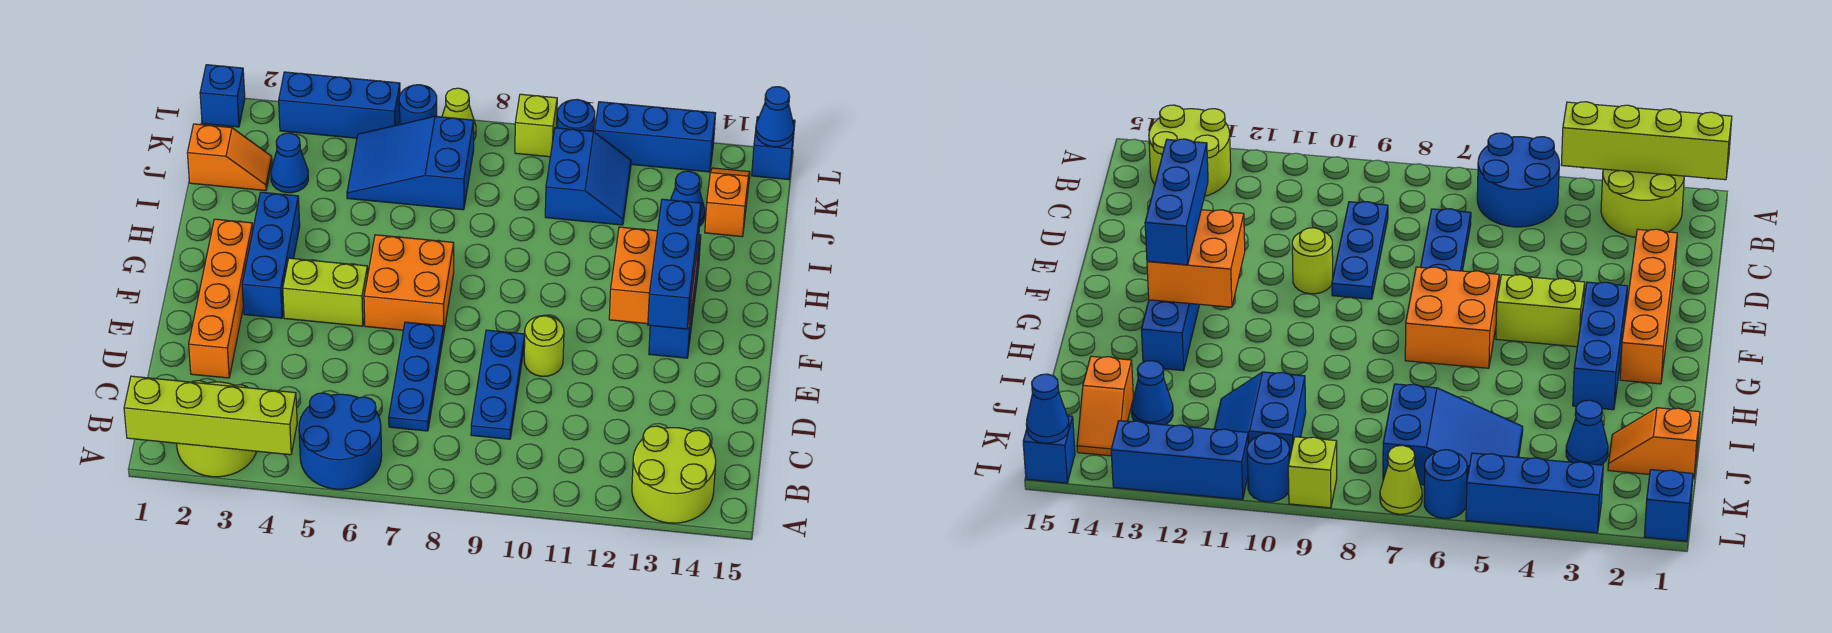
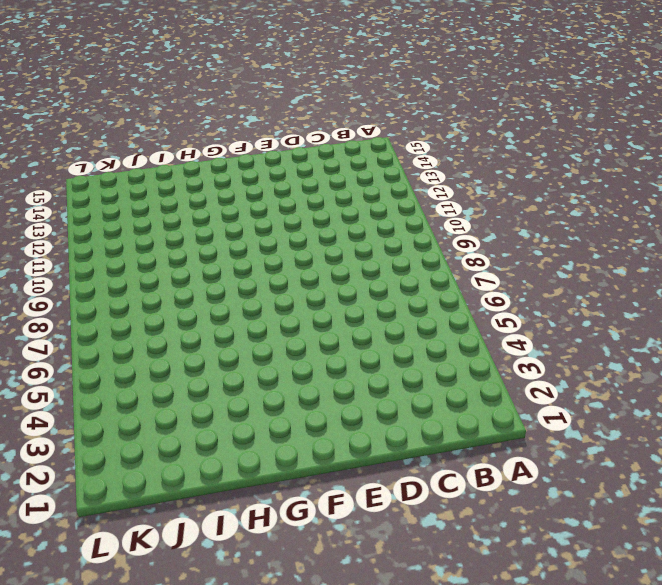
none -> lime round brick A2:B3 level 1
none -> blue round brick A5:B6 level 1
none -> lime round brick A13:B14 level 1

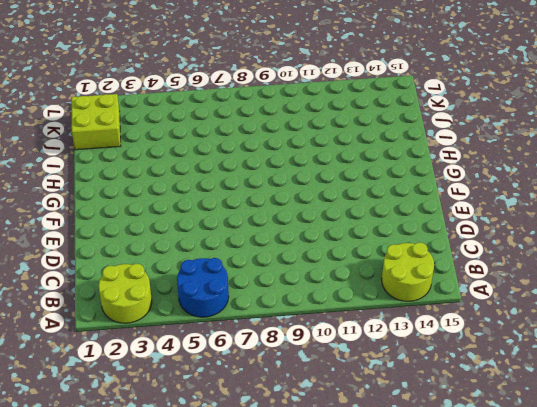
lime brick J1:K2 level 1 -> orange slope J1:J2 level 1 top 1
none -> blue plate C7:E7 level 1
none -> blue plate C9:E9 level 1
none -> orange brick D2:G2 level 1

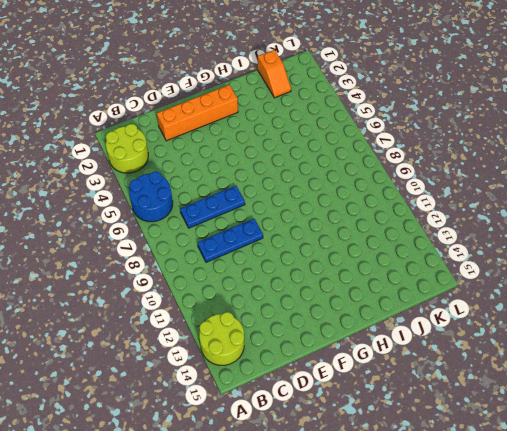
none -> lime round brick E10 level 1
none -> blue brick F3:H3 level 1
none -> lime brick F4:F5 level 1

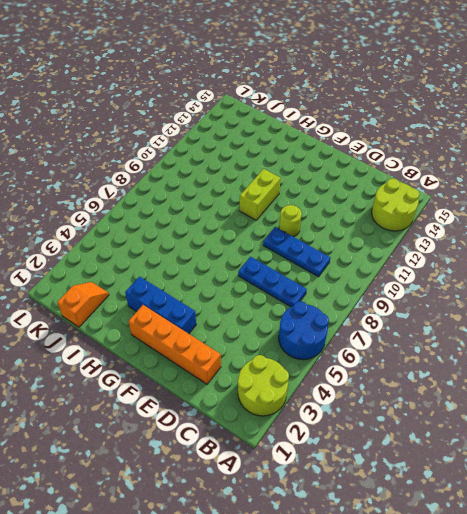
lime brick G10:G11 level 1 -> lime brick F4:F5 level 1
none -> orange brick F6:G7 level 1
none -> blue brick F13:H13 level 1
none -> blue cone J3 level 1

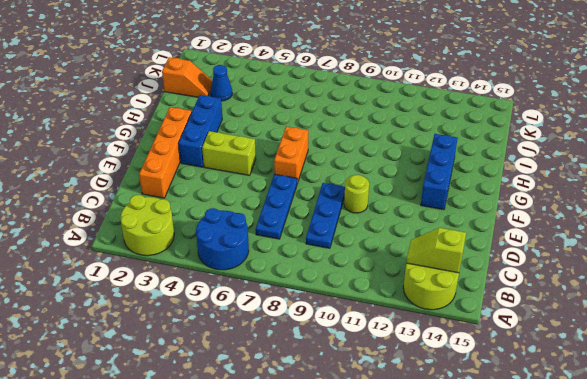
lime slope B13:B14 level 2 top 14 -> none
orange brick F7:G7 level 1 -> orange brick F6:G7 level 1
none -> blue slope J5:K7 level 1 top 7
none -> blue slope J10:K11 level 1 top 10
none -> blue cone J13 level 1

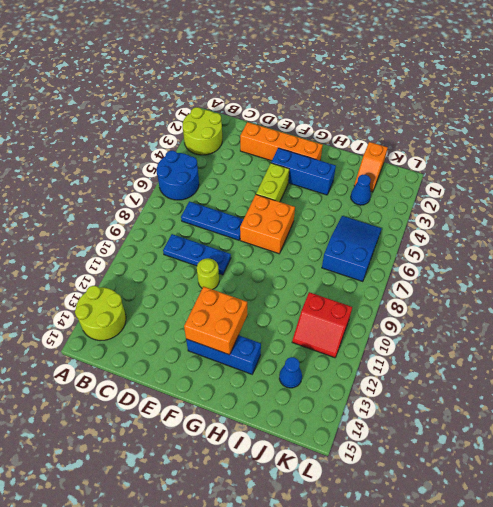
red slope J10:K11 level 1 top 10 -> blue slope J10:K11 level 1 top 10
none -> orange slope J14:K14 level 1 top J
none -> blue brick L1 level 1
none -> blue brick L3:L5 level 1

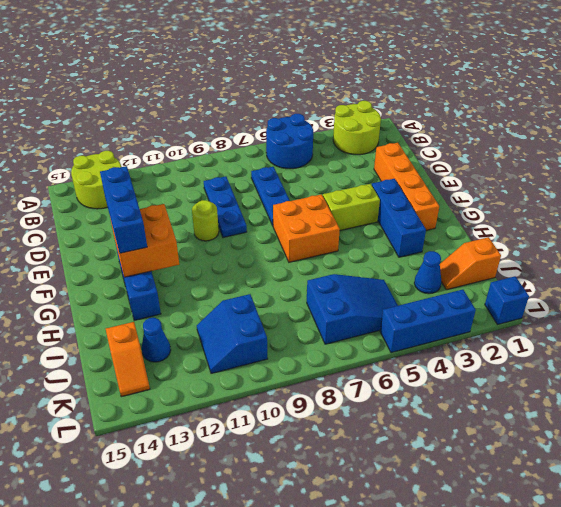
none -> blue round brick L6 level 1
none -> lime cone L7 level 1
none -> lime brick L9 level 1

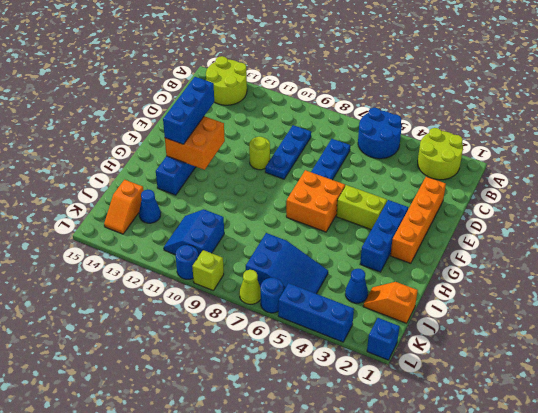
none -> blue brick L11:L13 level 1
none -> blue brick L15 level 1
none -> lime brick A1:A4 level 2

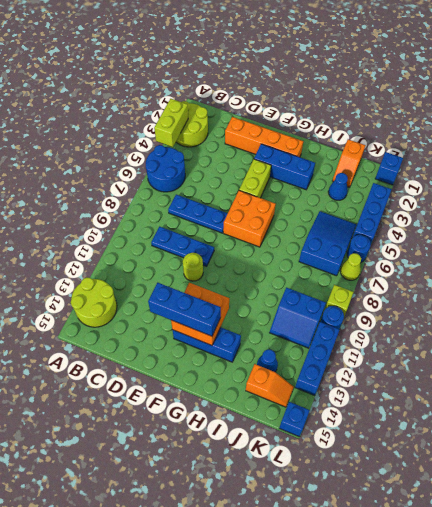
lime brick A3:A4 level 2 -> lime brick A1:A4 level 2
none -> blue cone L15 level 2

